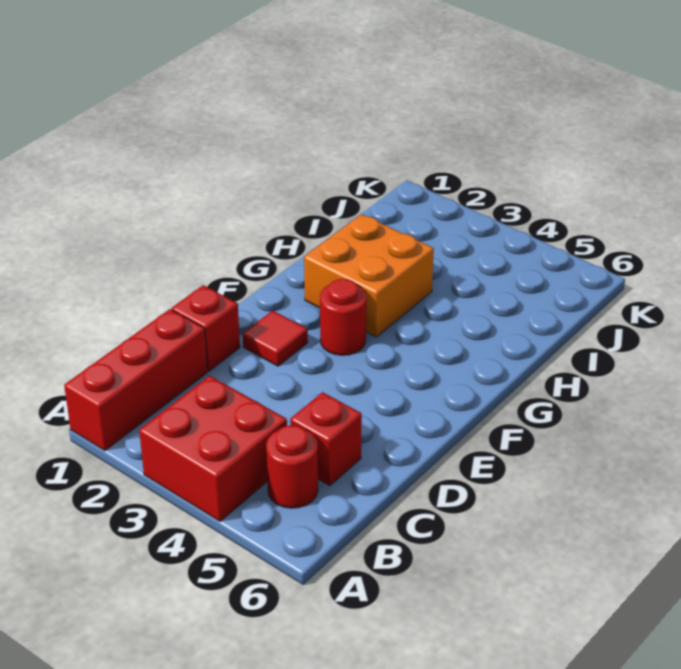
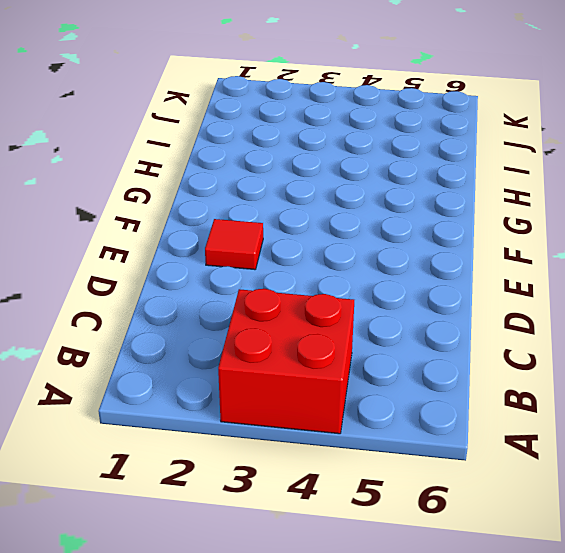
none -> red brick A1:C1 level 1
none -> red round brick B5 level 1

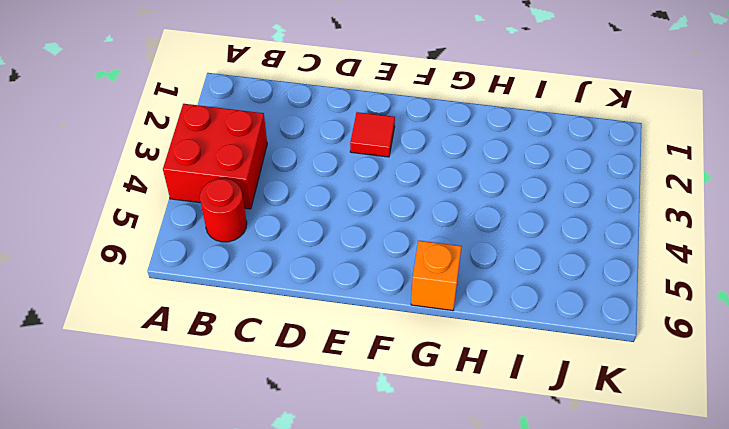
orange brick G6 level 1 -> none
none -> red brick A1:C1 level 1
none -> red brick C5 level 1

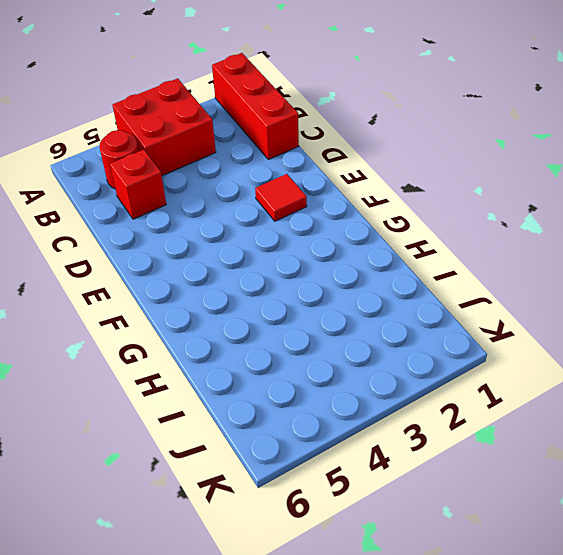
none -> red brick D1 level 1
none -> red round brick F3 level 1

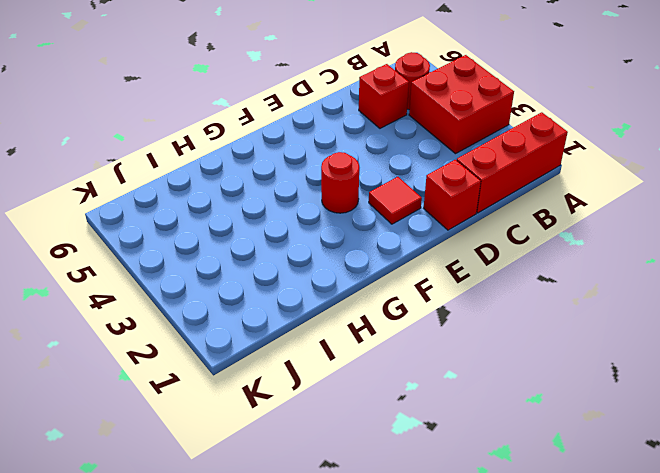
none -> orange brick G2:H3 level 1

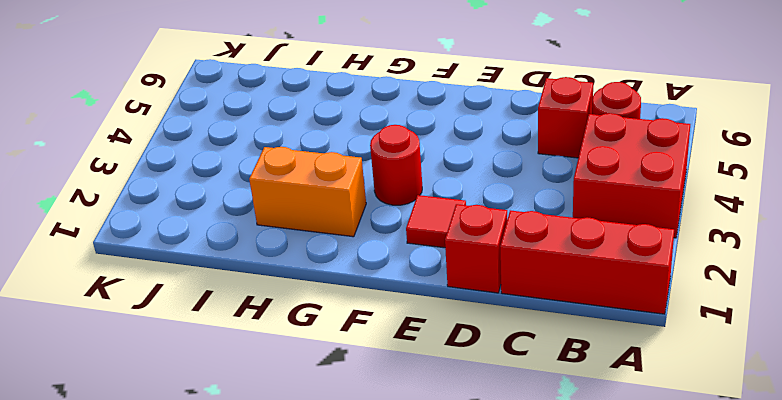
orange brick G2:H2 level 1 -> orange brick G2:H3 level 1

